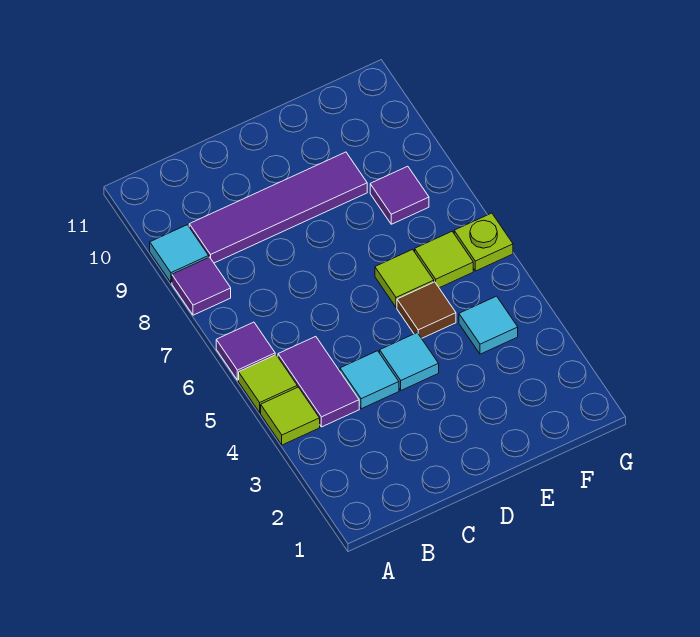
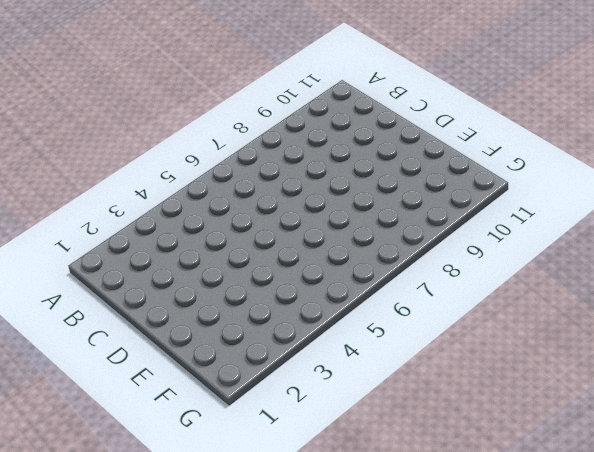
none -> lime tile A4 level 1
none -> lime tile A5 level 1
none -> purple tile A6 level 1

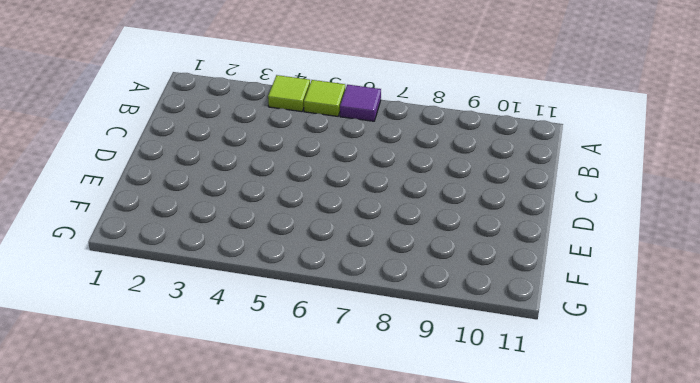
none -> purple tile A8 level 1
none -> cyan tile A9 level 1
none -> purple tile B4:B5 level 1

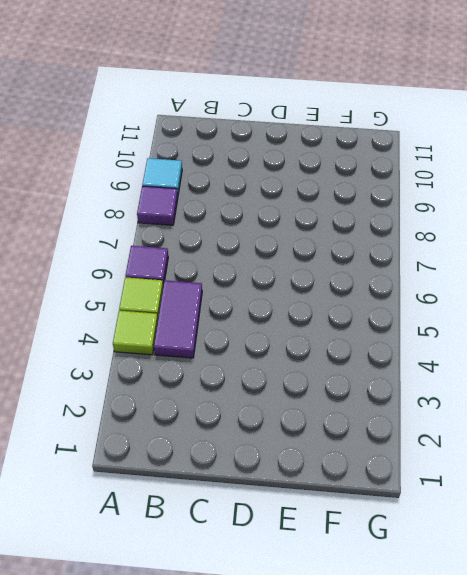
none -> purple tile B9:E9 level 1
none -> cyan tile C4 level 1
none -> cyan tile D4 level 1

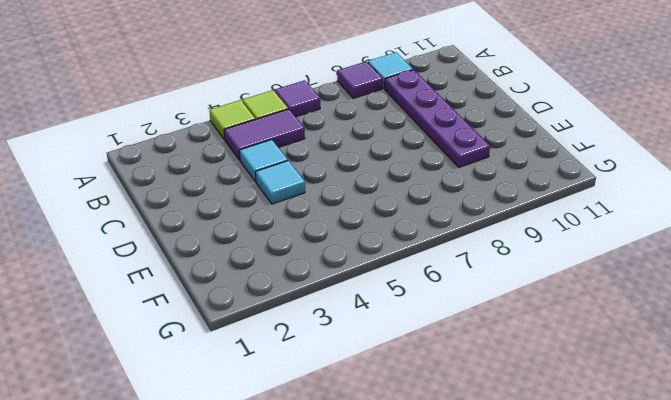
purple plate B9:E9 level 1 -> purple tile B9:E9 level 1
none -> brown tile E5 level 1
none -> lime tile E6 level 1
none -> cyan tile F4 level 1

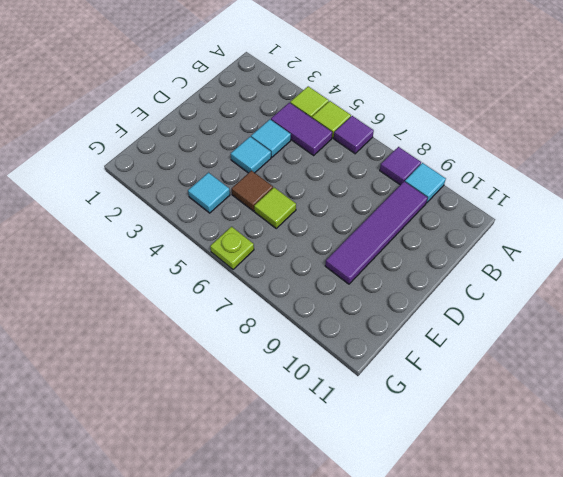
none -> lime tile F6 level 1
none -> purple tile F8 level 1

